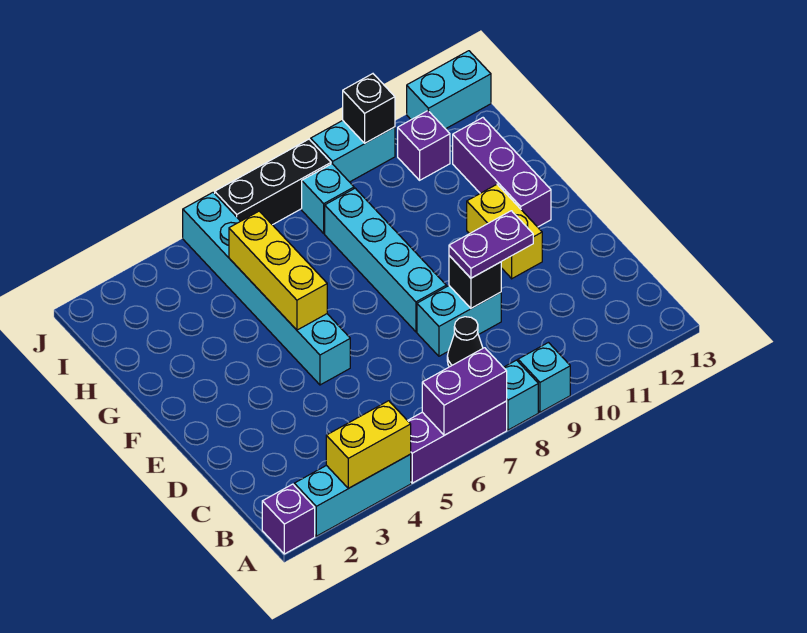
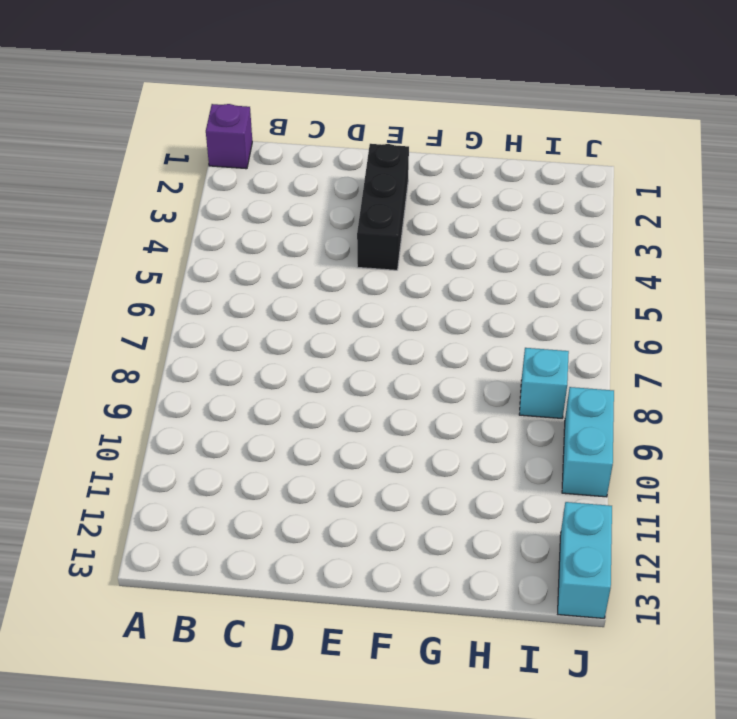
black brick E2:E4 level 1 -> black brick J6:J8 level 1
none -> cyan brick A2:A4 level 1
none -> purple brick A5:A7 level 1
none -> cyan brick A8 level 1

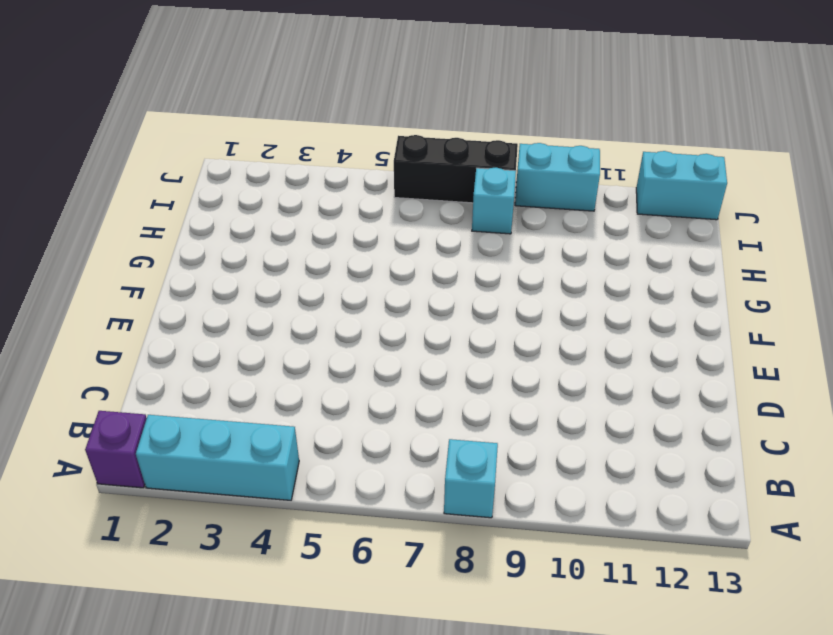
none -> purple brick A5:A7 level 1
none -> cyan brick A9 level 1
none -> black cone C8 level 1

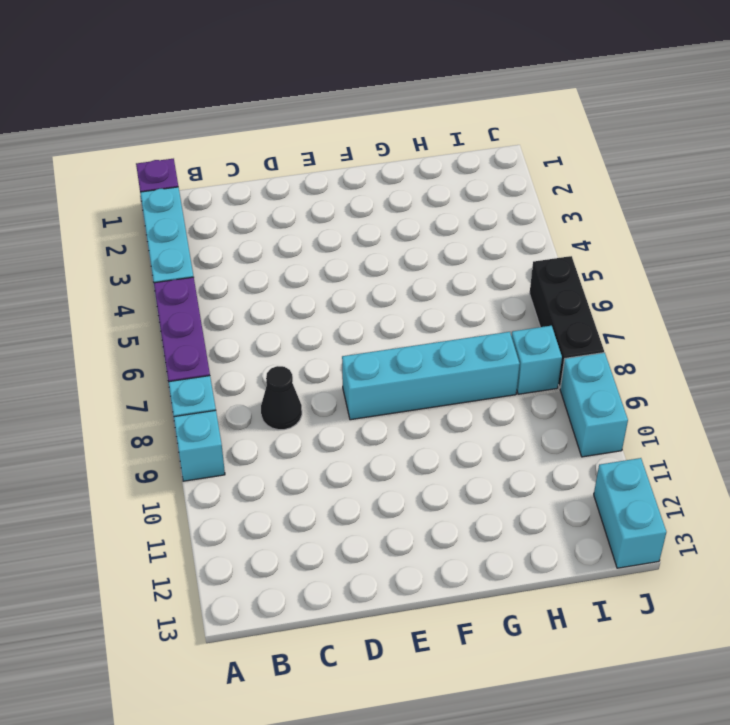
none -> cyan brick D8:D9 level 1
none -> cyan brick E5:J5 level 1
none -> yellow brick E11:F11 level 1

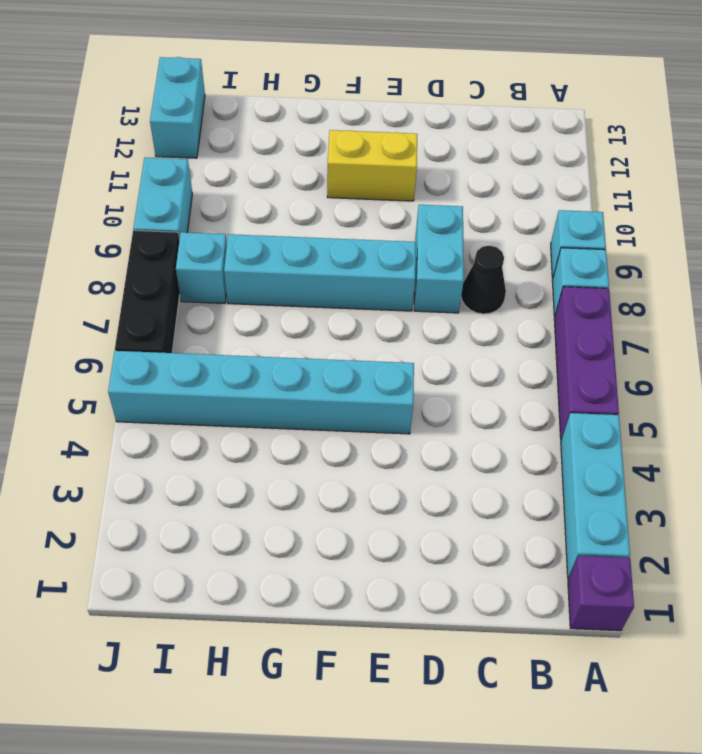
none -> purple brick F12:H12 level 1
none -> purple brick I11 level 1
none -> yellow brick A3:A4 level 2

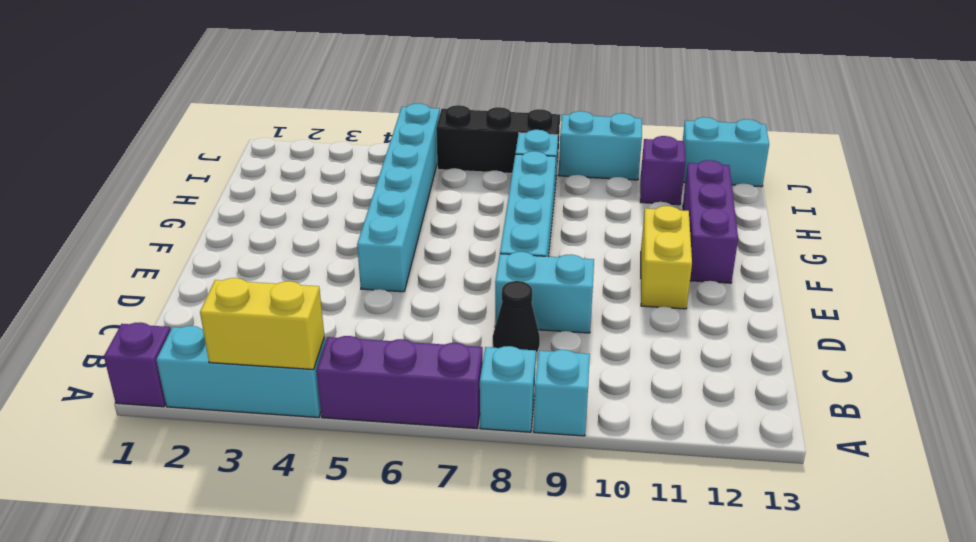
none -> purple brick A6:A7 level 2
none -> black brick D9 level 2
none -> yellow brick F5:H5 level 2

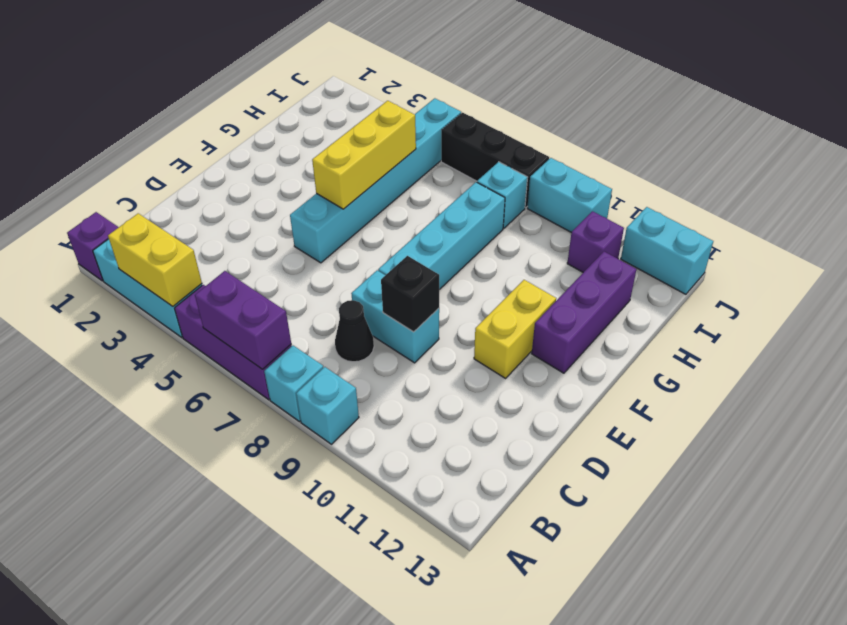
none -> black brick J10 level 2
none -> purple plate D9:D10 level 3

